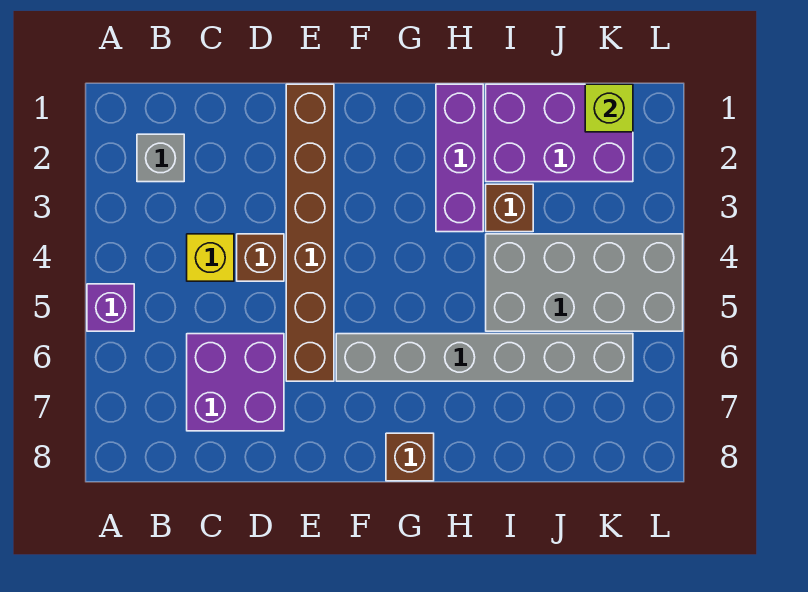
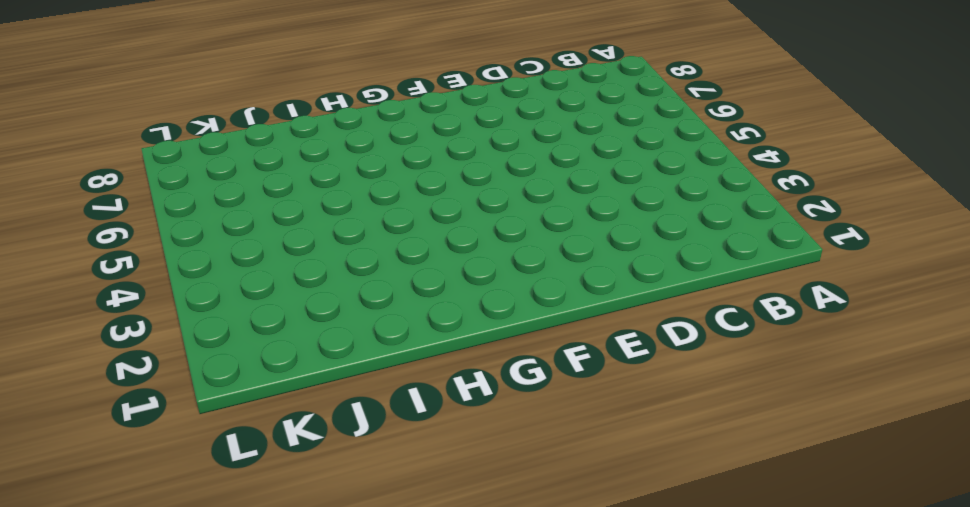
none -> purple brick A5 level 1
none -> grey brick B2 level 1
none -> yellow brick C4 level 1

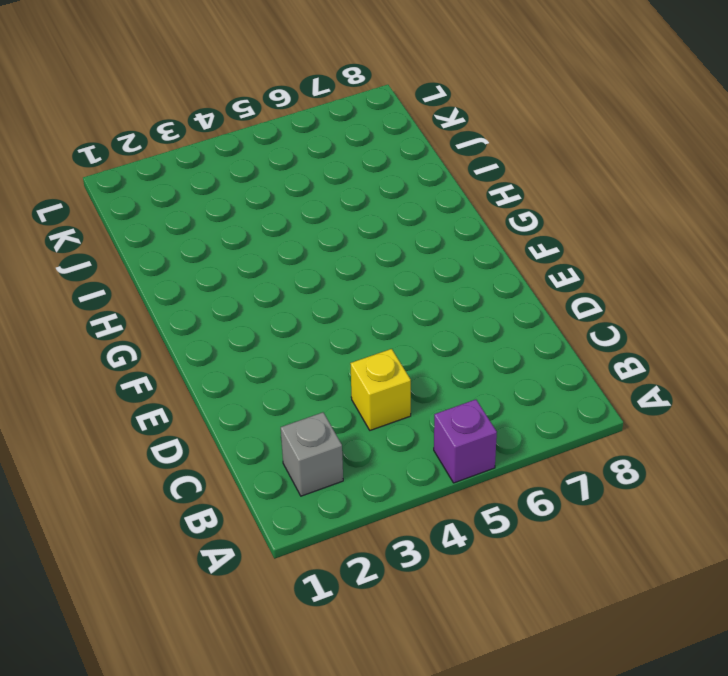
none -> purple brick C6:D7 level 1
none -> brown brick D4 level 1
none -> brown brick E1:E6 level 1

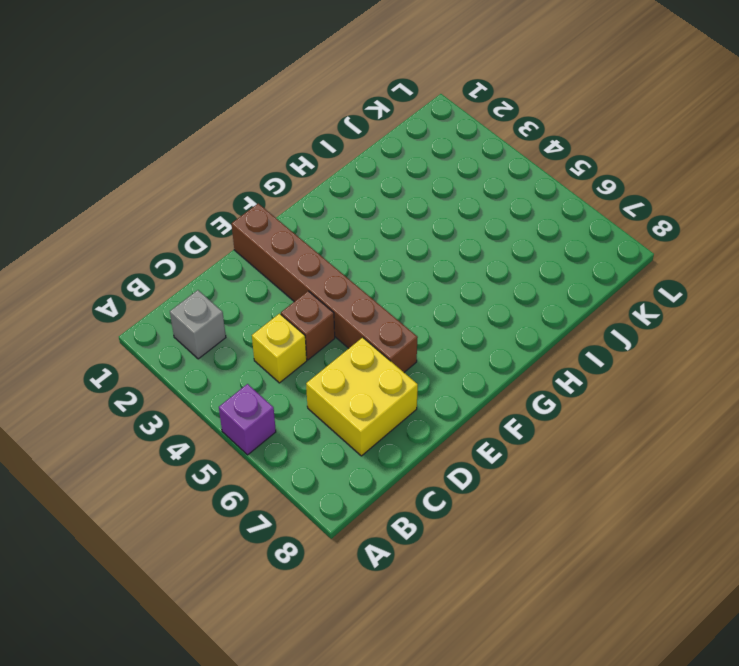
yellow brick C6:D7 level 1 -> purple brick C6:D7 level 1
none -> grey brick F6:K6 level 1
none -> brown brick G8 level 1
none -> purple brick H1:H3 level 1

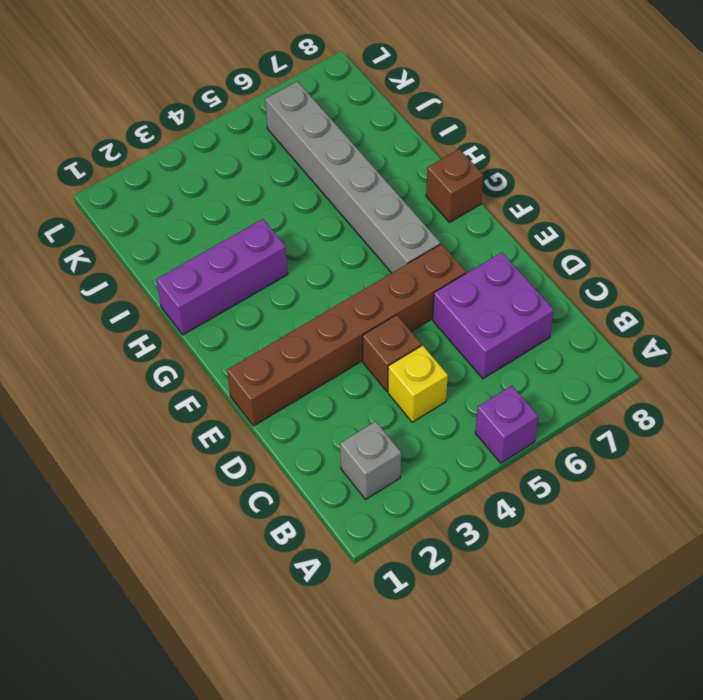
none -> purple brick I1:K2 level 1
none -> brown brick I3 level 1
none -> grey brick I4:L5 level 1

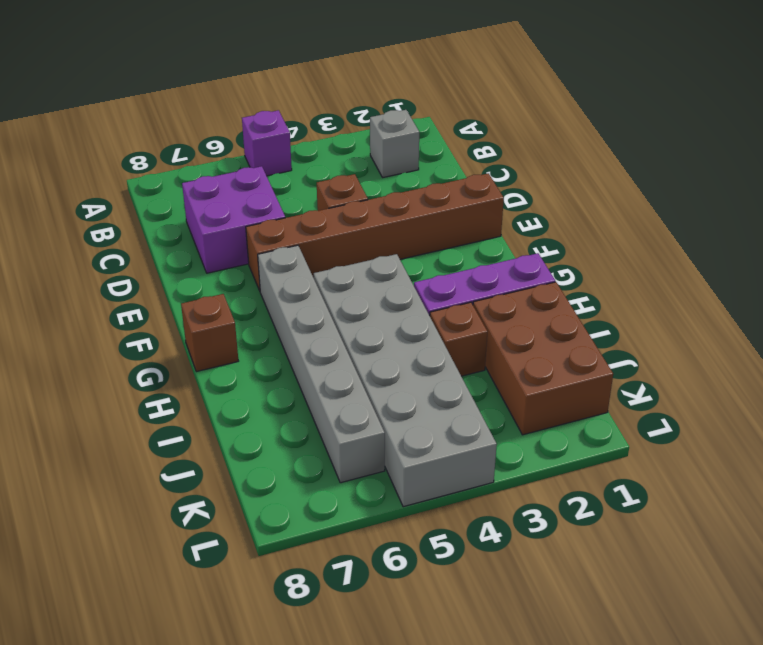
grey brick G4:L5 level 1 -> grey brick I4:L5 level 1
brown brick I1:K2 level 1 -> purple brick I1:K2 level 1
none -> yellow brick C4 level 1
none -> lime brick K1 level 2

